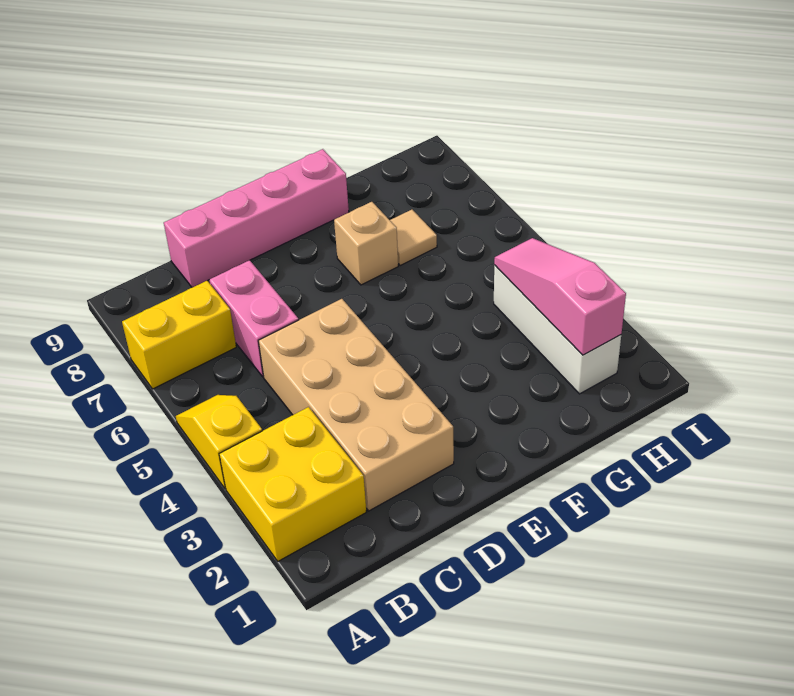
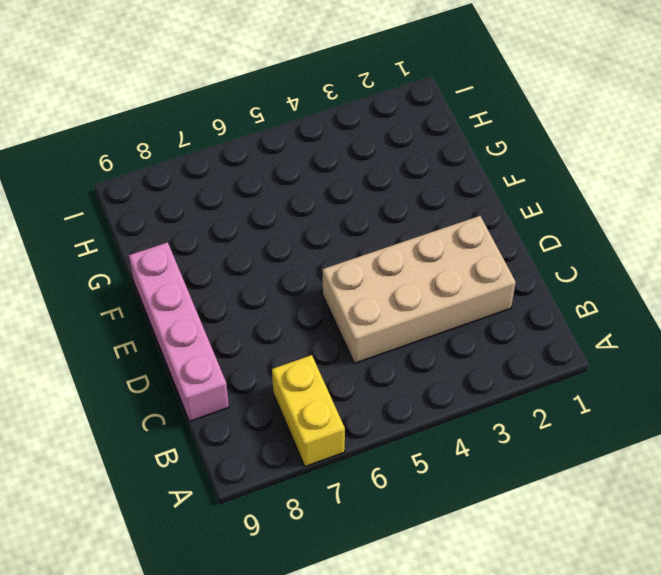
none -> yellow brick A2:B3 level 1
none -> yellow slope A4:A5 level 1 top 4

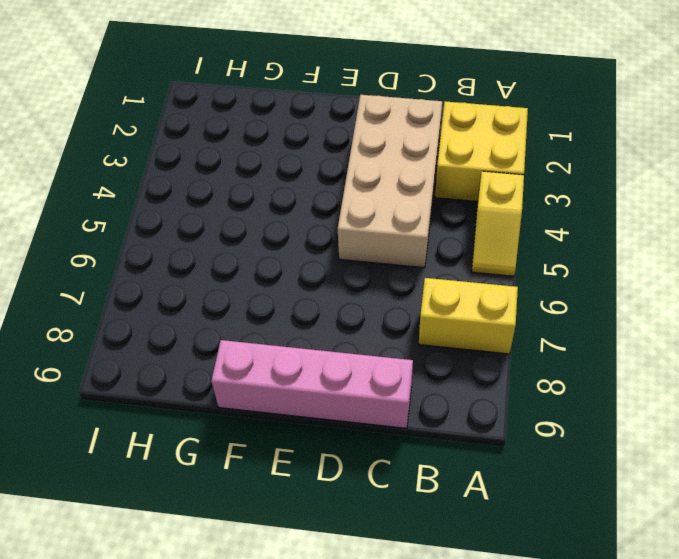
none -> pink brick C6:C7 level 1
none -> tan brick F7 level 1

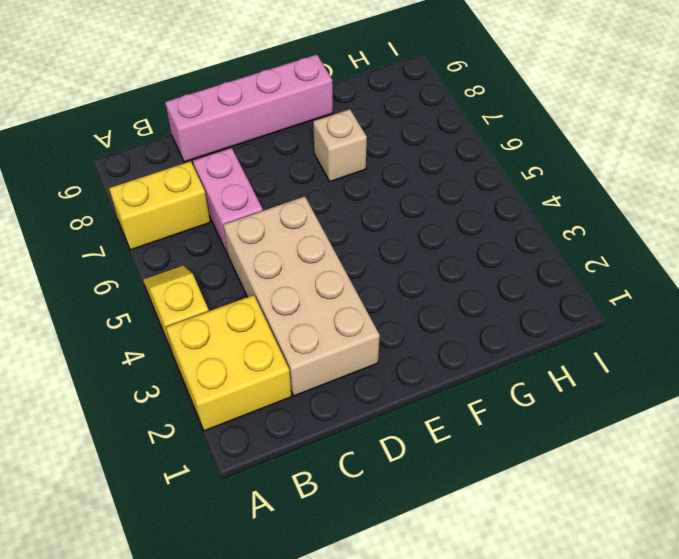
none -> tan tile G7 level 1
none -> white brick H2:H4 level 1

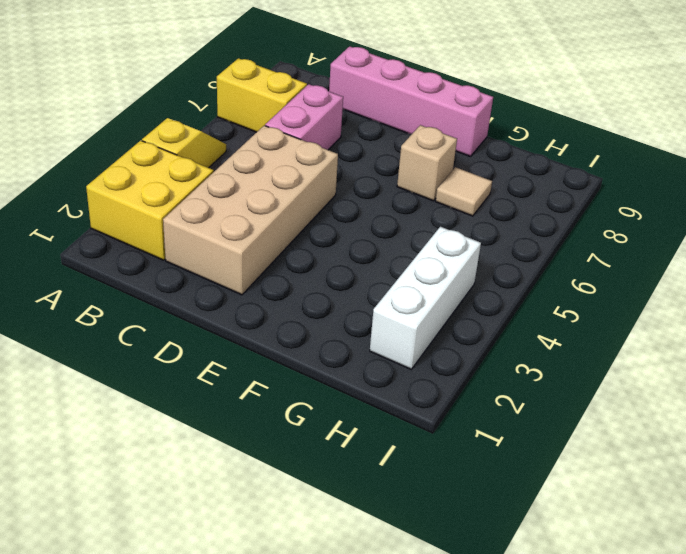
none -> pink slope H2:H4 level 2 top 2

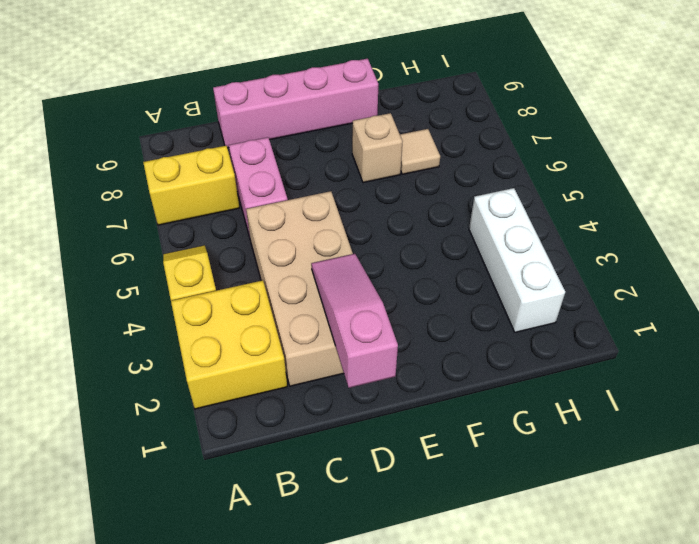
pink slope D1:D3 level 2 top 1 -> pink slope H2:H4 level 2 top 2

